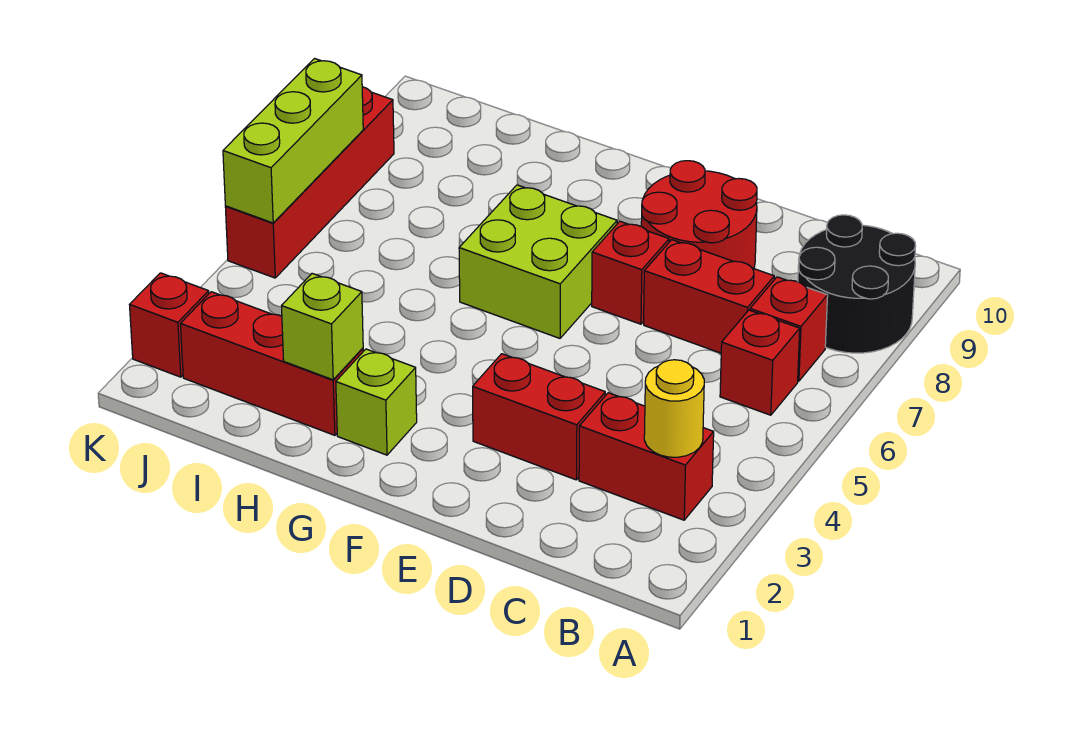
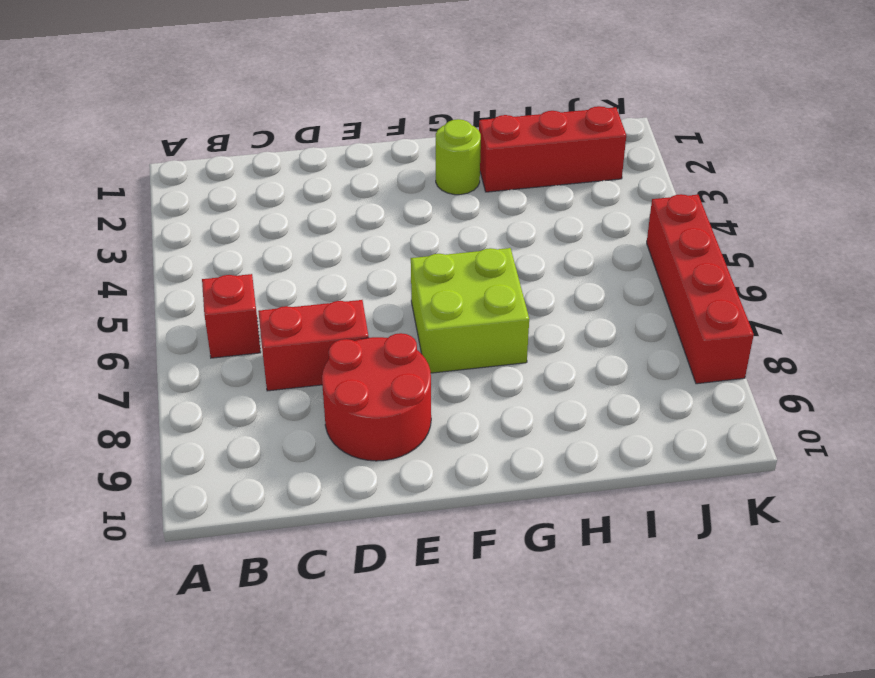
lime round brick G2 level 1 -> lime brick G2 level 1
none -> black round brick A8:B9 level 1
none -> red brick B3:C3 level 1
none -> red brick B7 level 1

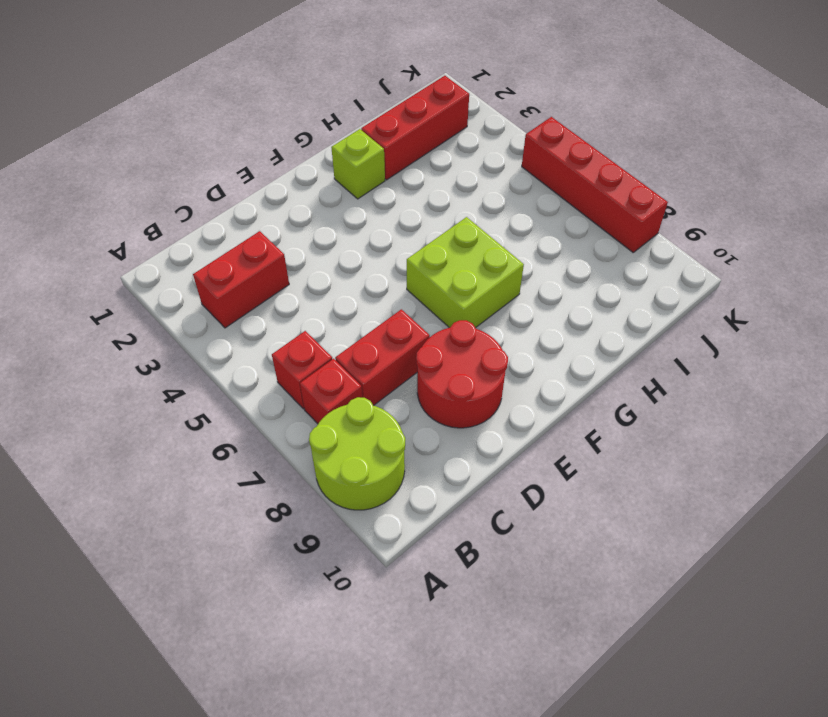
lime round brick A8:B9 level 1 -> black round brick A8:B9 level 1
none -> red brick D3:E3 level 1
none -> red brick E7 level 1
none -> red brick K2 level 1

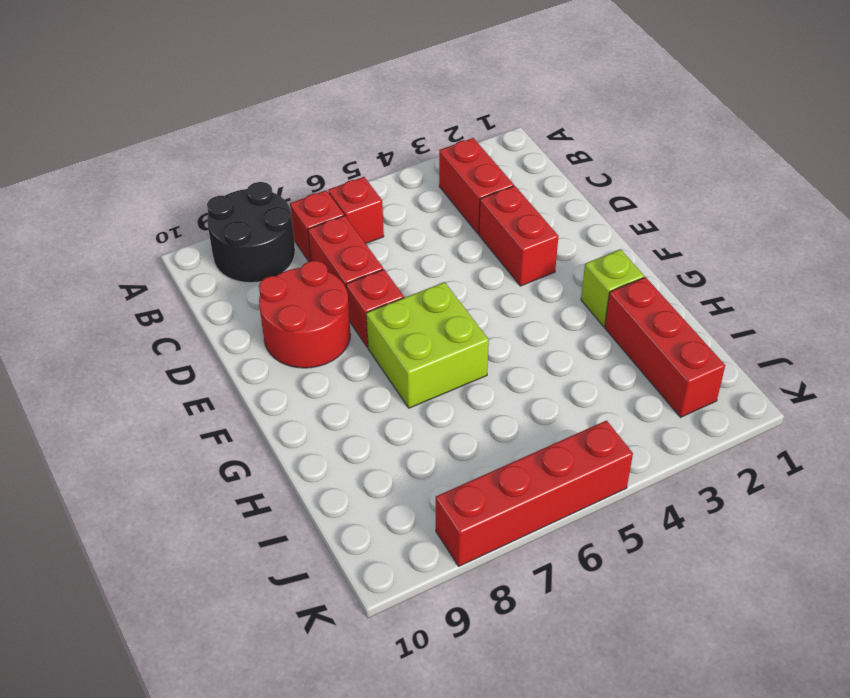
none -> red brick K2 level 1
none -> yellow round brick B3 level 2
none -> lime brick H2 level 2

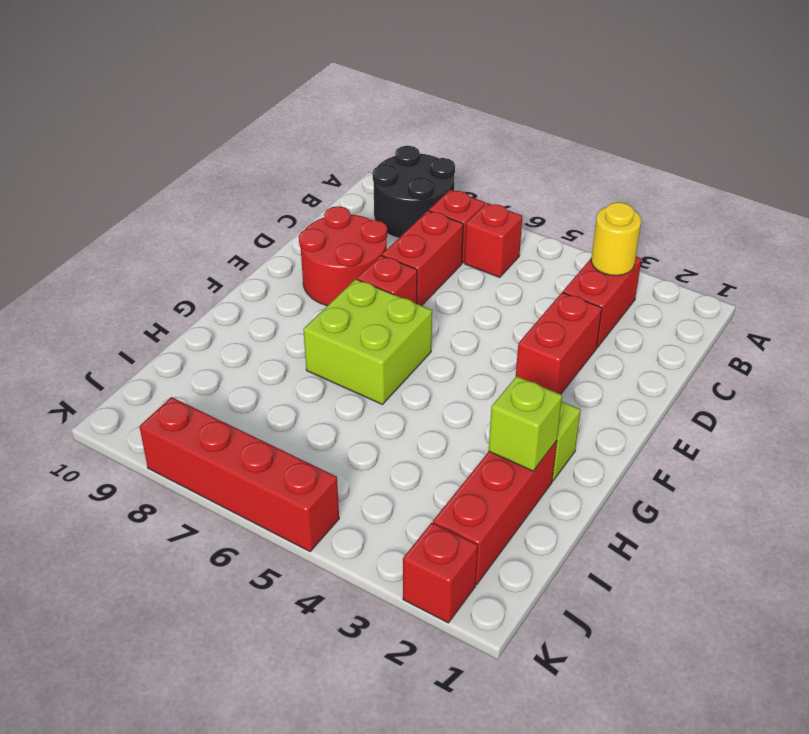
none -> lime brick K5:K7 level 2

